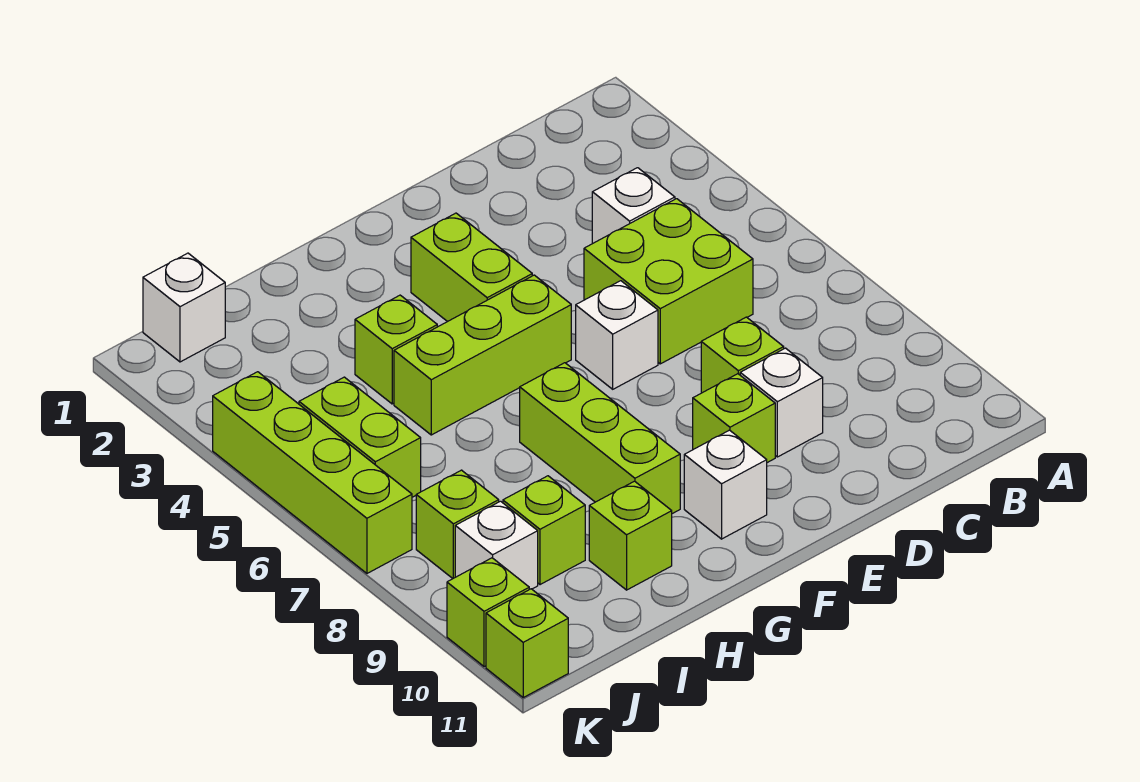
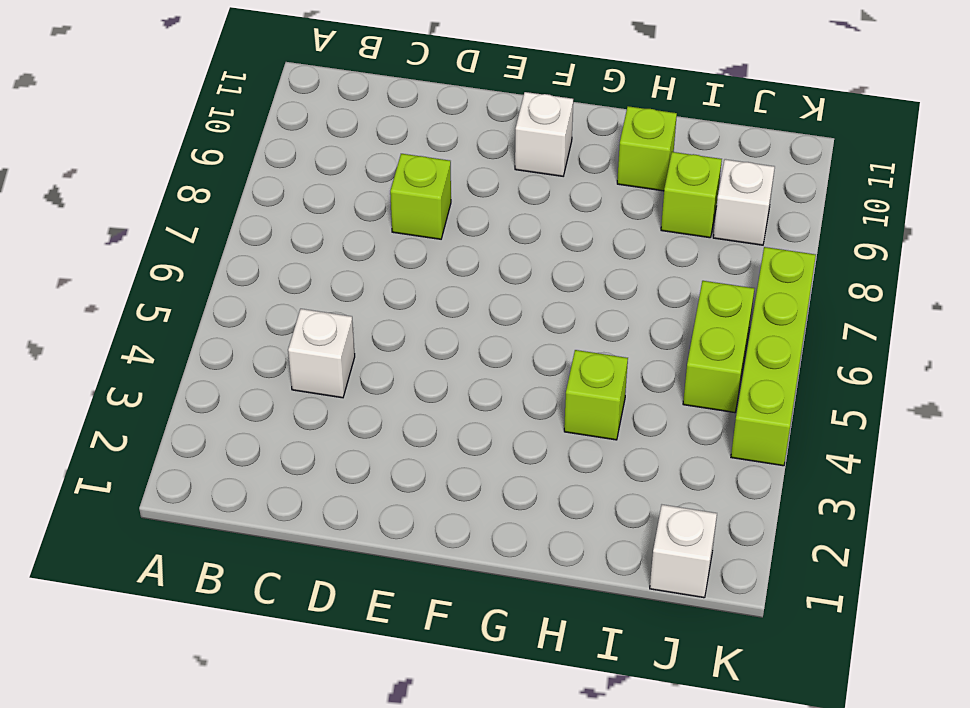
none -> lime brick C5:D6 level 1
none -> white brick D9 level 1
none -> white brick E6 level 1

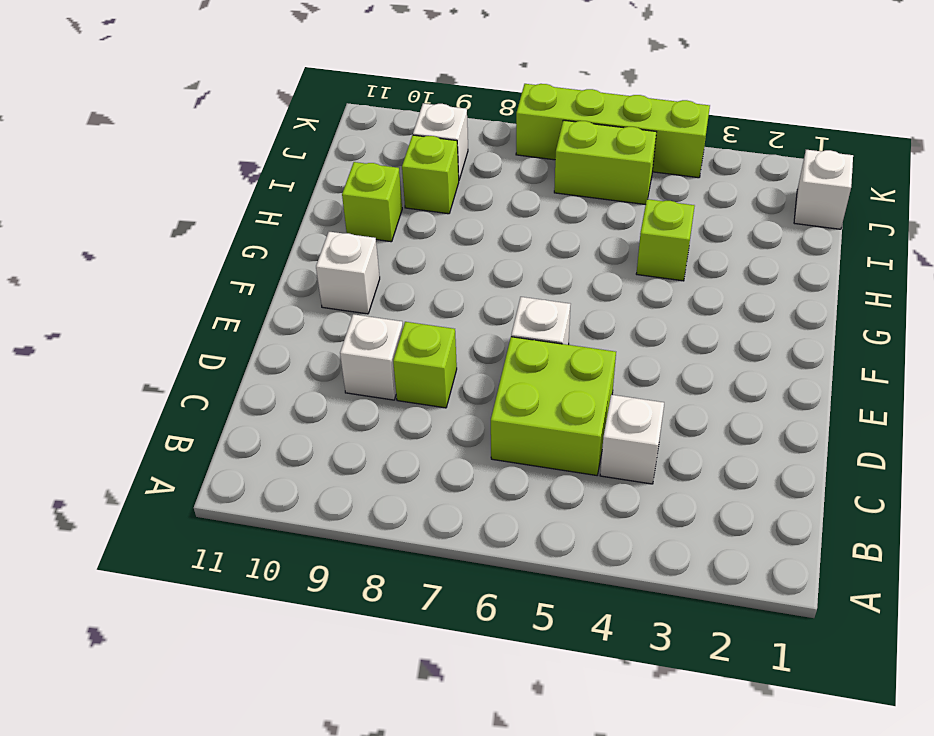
none -> lime brick E9 level 1
none -> lime brick F3:F4 level 1
none -> lime brick F5:H5 level 1

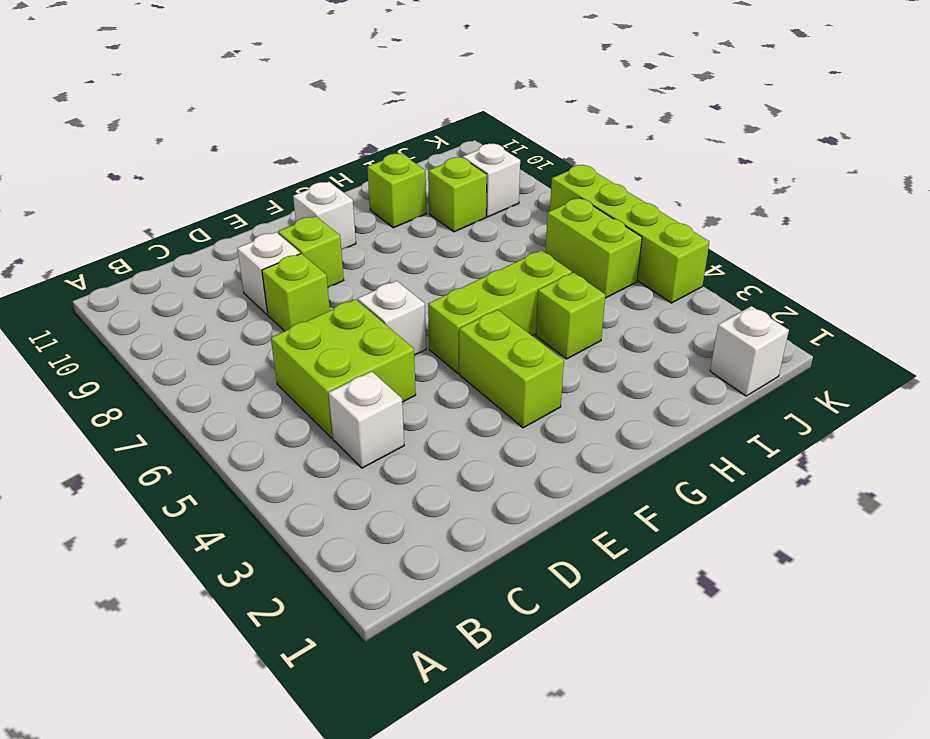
none -> lime brick G7:G9 level 1
none -> lime brick J8 level 1
none -> lime brick K10 level 1

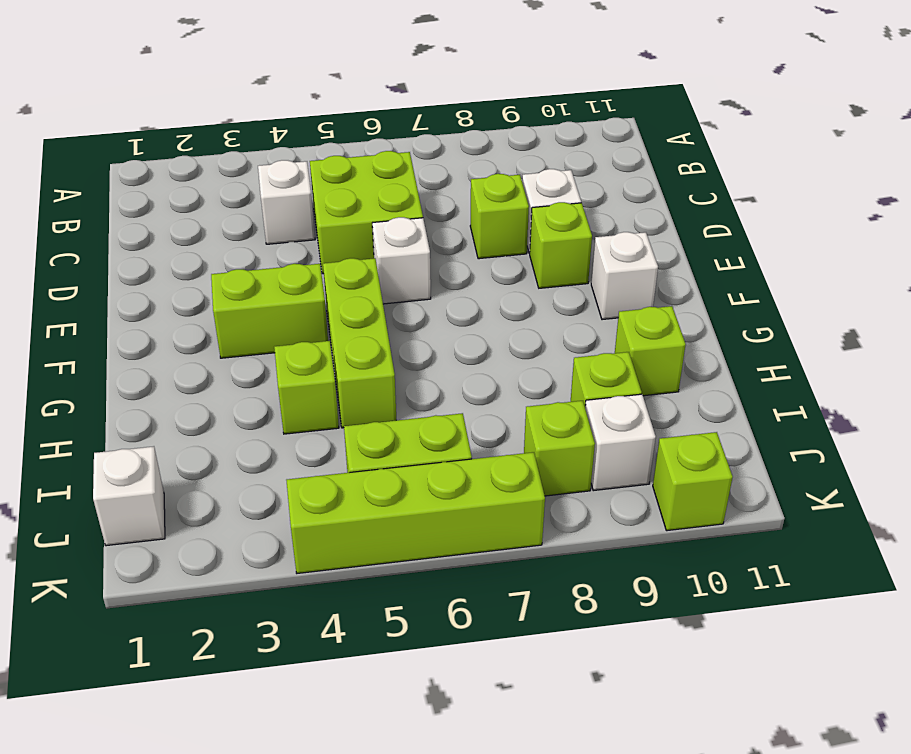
none -> lime brick G7:G9 level 1
none -> lime brick K11 level 1

